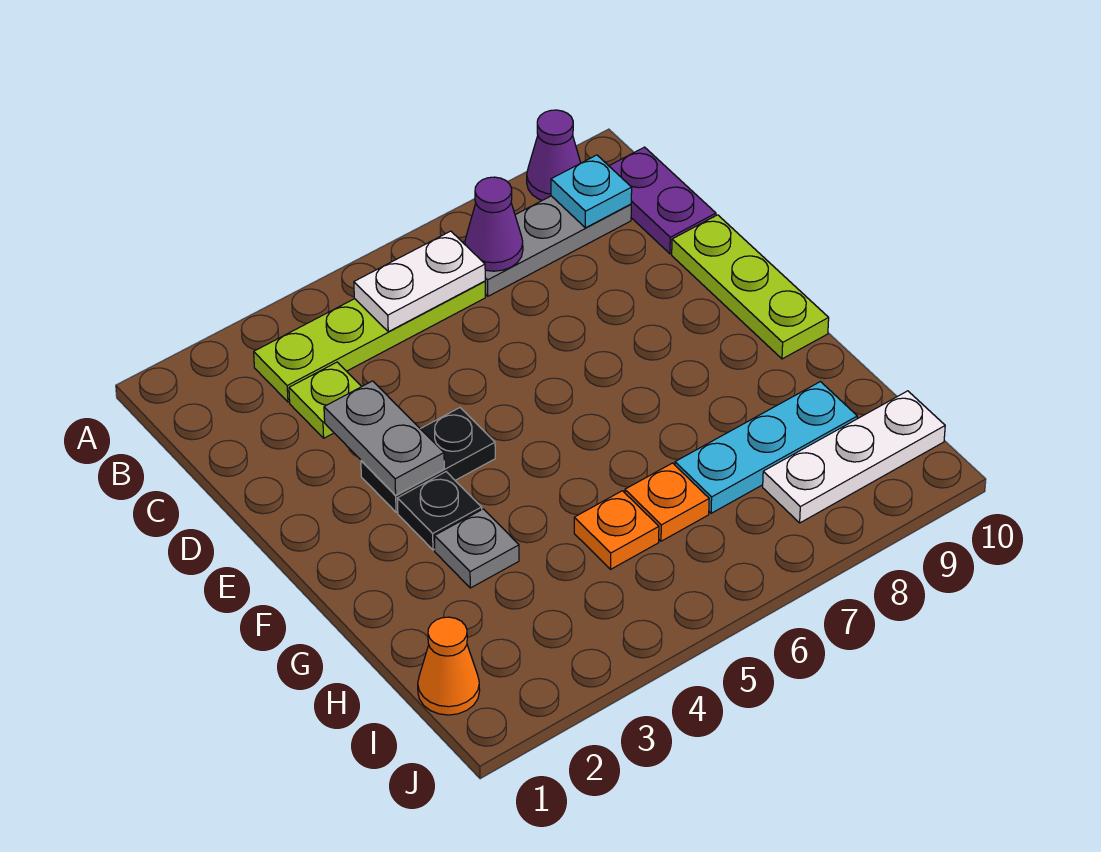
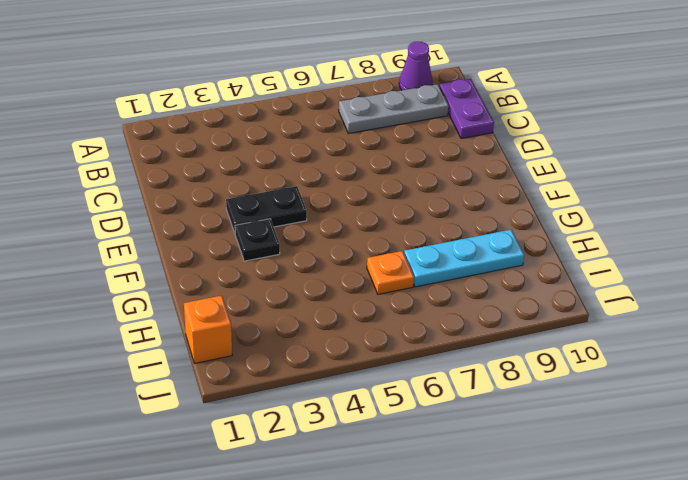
orange brick I1 level 1 -> orange cone I1 level 1
none -> lime plate B3:B6 level 1
none -> lime plate C3 level 1
none -> lime plate D10:F10 level 1

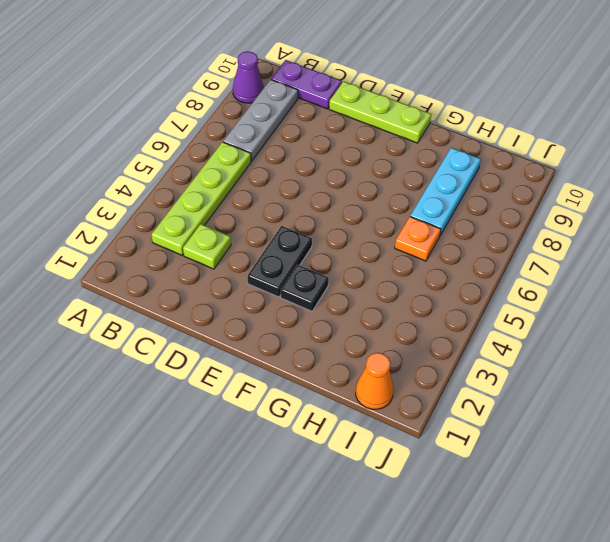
none -> grey plate G3 level 1
none -> orange plate H5 level 1
none -> white plate I8:I10 level 1

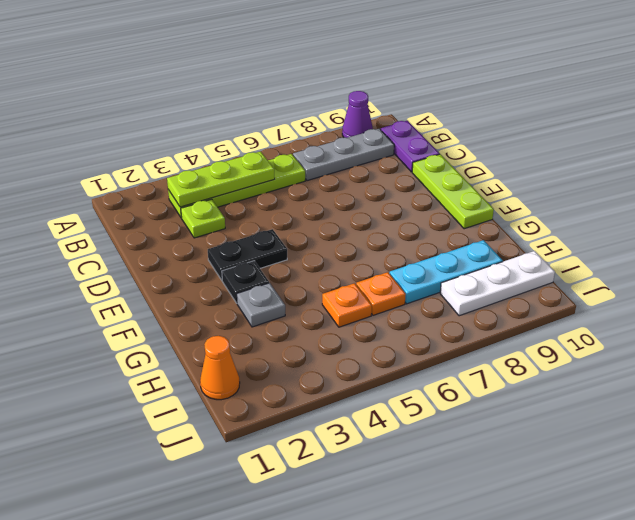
lime plate B3:B5 level 2 -> white plate B5:B6 level 2
none -> purple cone B7 level 2
none -> cyan plate B9 level 2
none -> grey plate D3:E3 level 2

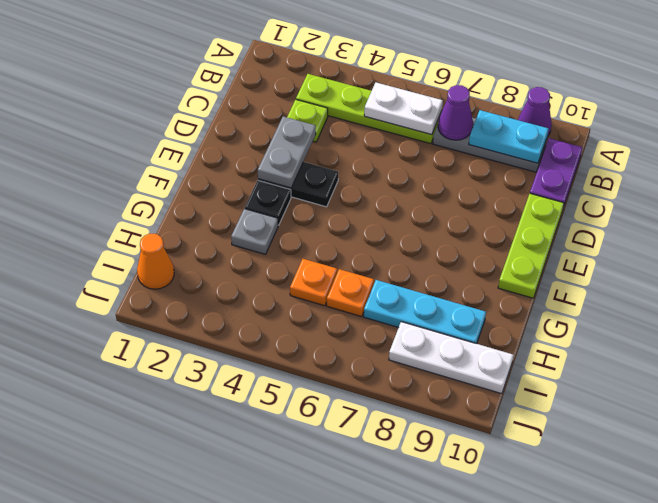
cyan plate B8:B9 level 2 -> cyan plate B9 level 2

